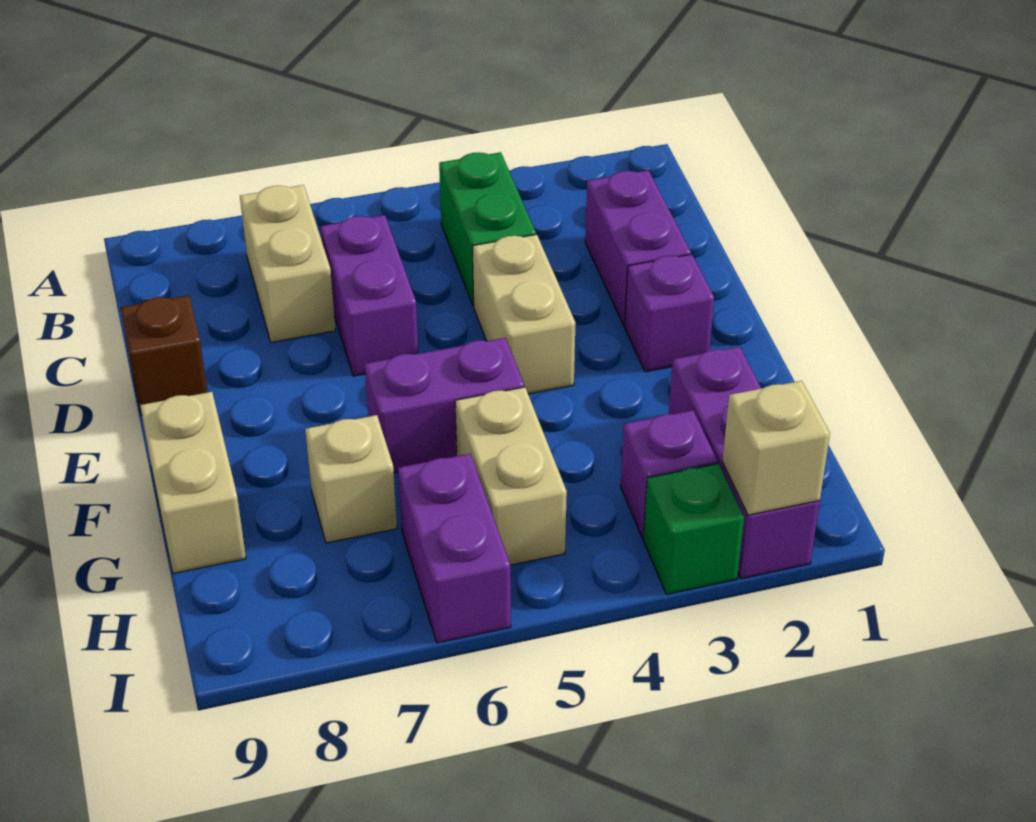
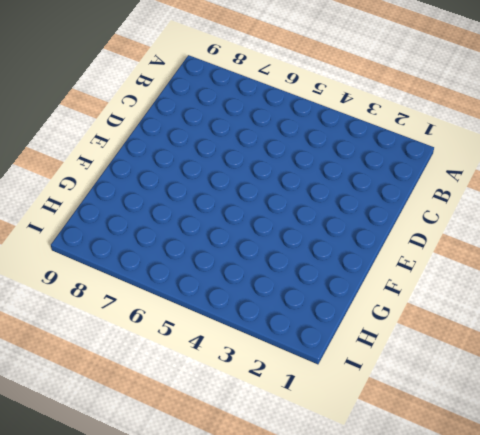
none -> green brick B4:C4 level 1
none -> tan brick B7:C7 level 1
none -> purple brick C2:D2 level 1

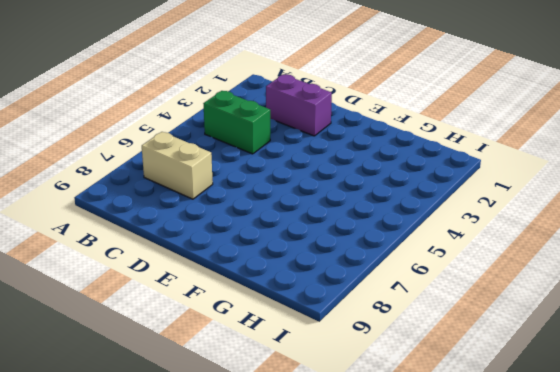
none -> purple brick C6:D6 level 1
none -> tan brick D4:E4 level 1
none -> brown brick D9 level 1

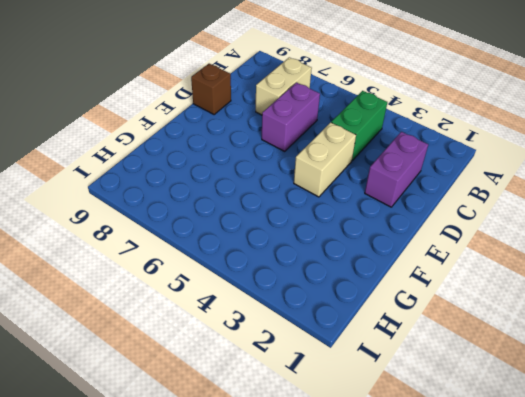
none -> purple brick E2 level 1
none -> purple brick F5:F6 level 1
none -> tan brick F9:G9 level 1

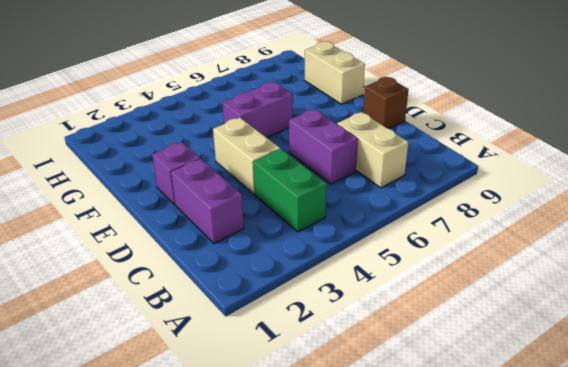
none -> purple brick G2:I2 level 1
none -> tan brick G5:H5 level 1
none -> tan brick G7 level 1

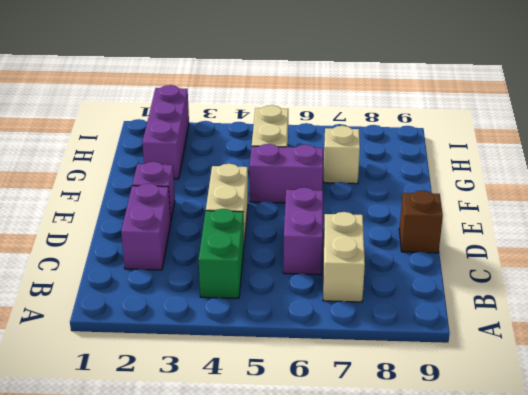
none -> tan brick F9:G9 level 1
none -> purple brick H3 level 1
none -> purple brick H6:I6 level 1

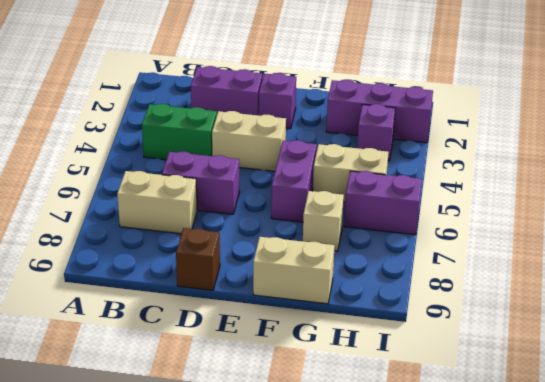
none -> green brick I3 level 1
none -> tan brick I2 level 2

